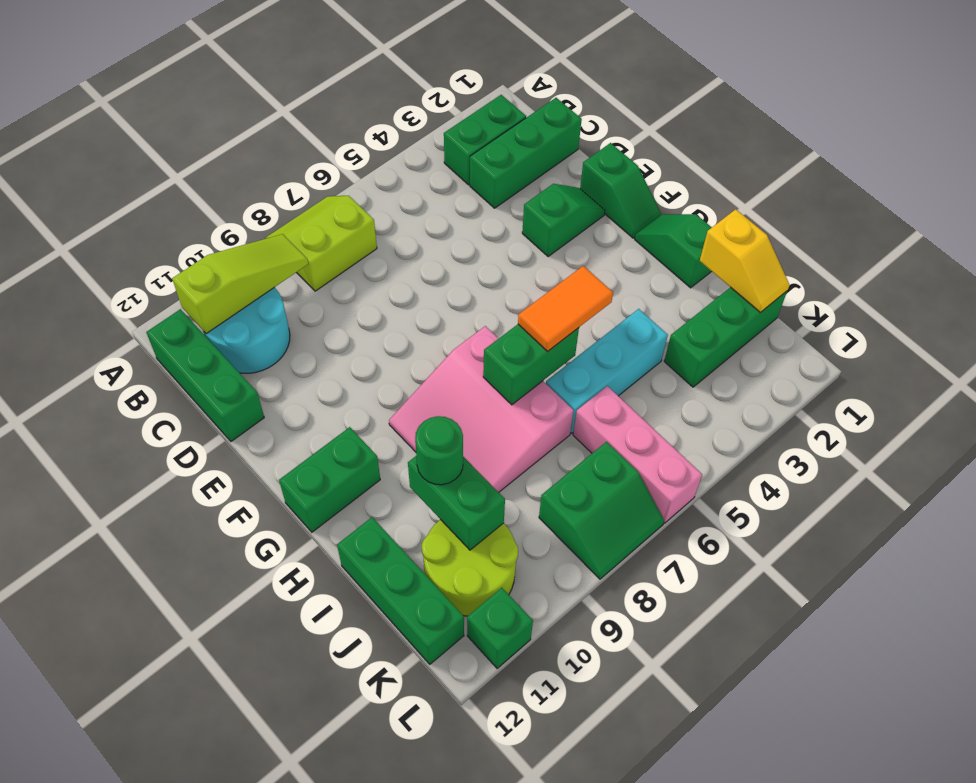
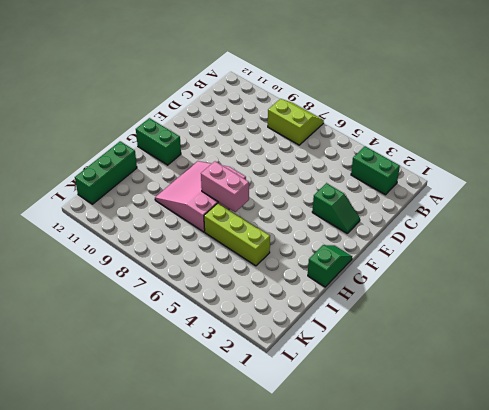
pink brick H6:H7 level 2 -> green brick H6:H7 level 2
lime brick I4:I6 level 1 -> cyan brick I4:I6 level 1
none -> cyan round brick B10:C11 level 1
none -> green brick B12:D12 level 1
none -> green brick C1:C3 level 1

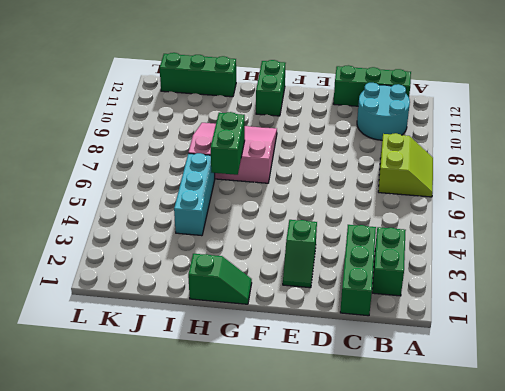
none -> green slope E1:F1 level 1 top E
none -> green brick J1:J3 level 1
none -> pink brick J6:L6 level 1

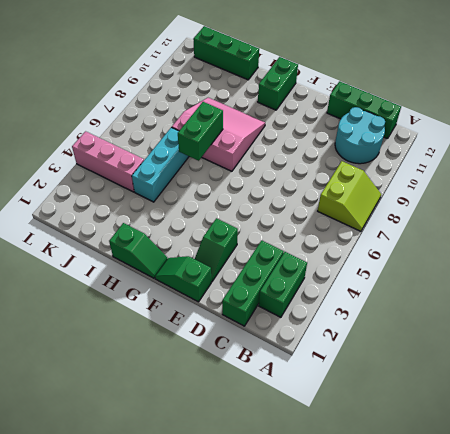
pink brick J4:L4 level 1 -> pink brick J6:L6 level 1
none -> green brick J1:J3 level 1
none -> lime round brick J10:K11 level 1
none -> green slope K7:L8 level 1 top K

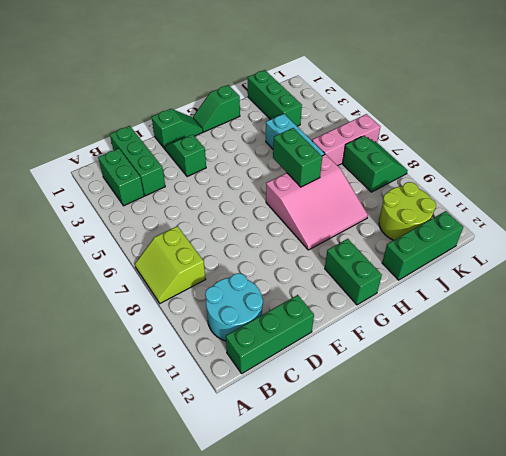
none -> green brick L11 level 1
none -> lime slope B9:B11 level 2 top 11
none -> yellow slope I1:J1 level 2 top I

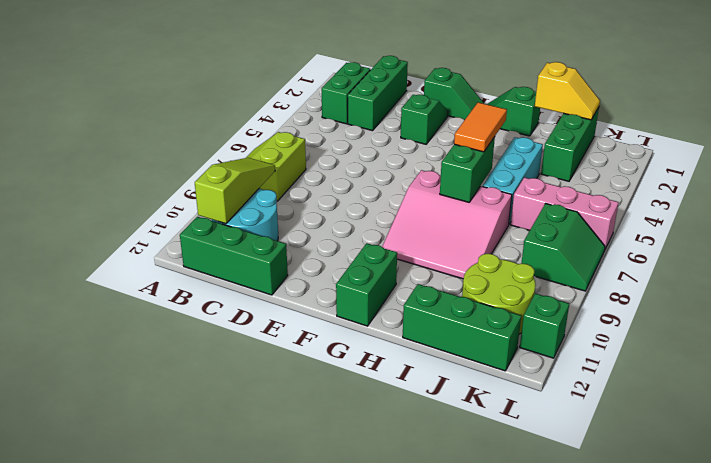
none -> green brick I10:J10 level 2
none -> green round brick I10 level 3

